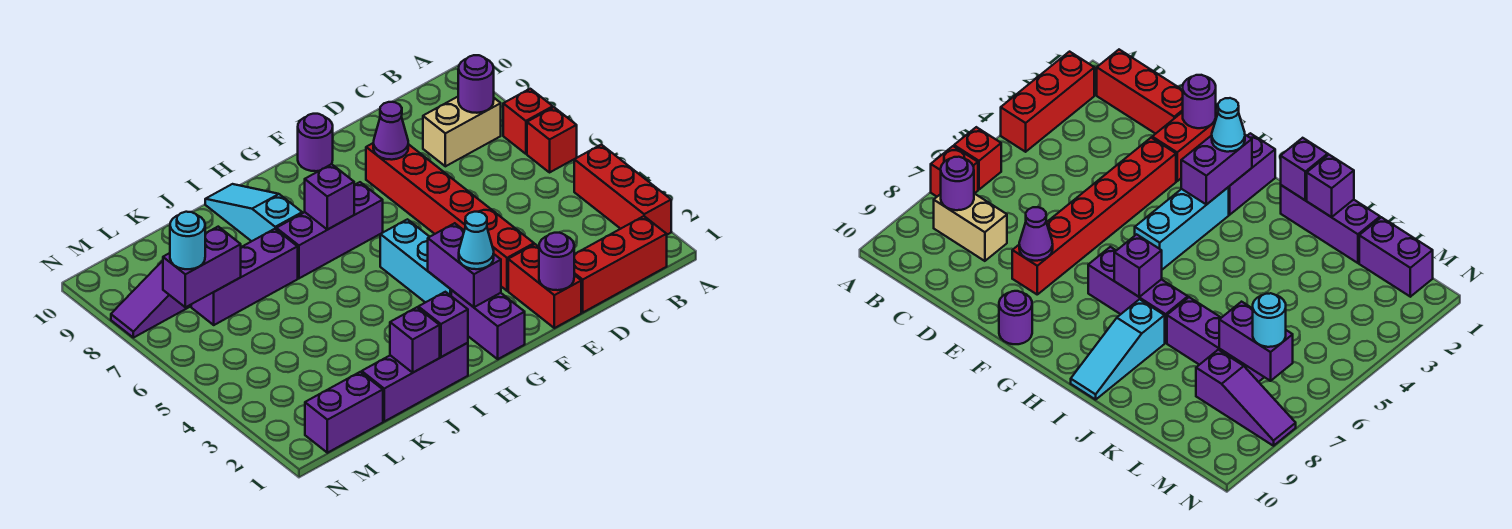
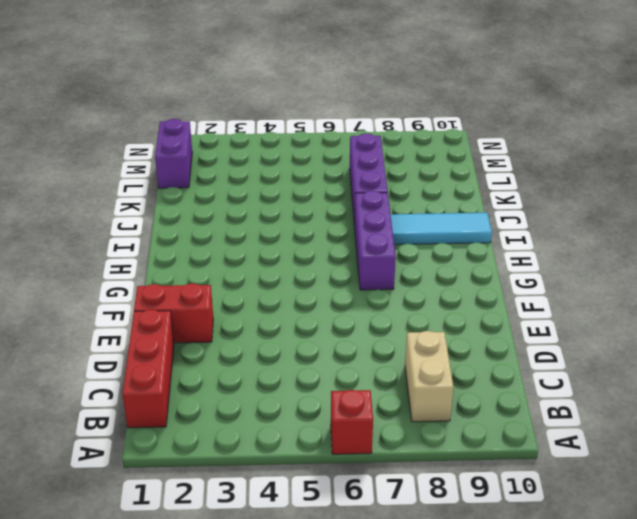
cyan tile I8:I10 level 1 -> cyan slope I8:I10 level 1 top 8
none -> red brick A2:A4 level 1
none -> red brick A7 level 1
none -> red brick E3:E8 level 1

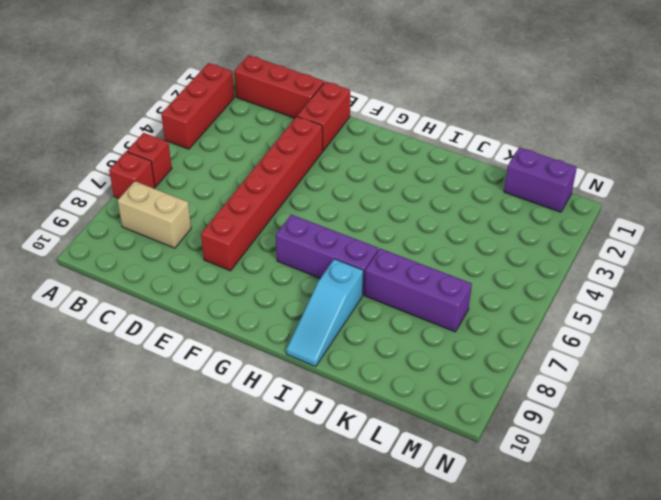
none -> purple round brick F10 level 1
none -> purple brick G1:G2 level 1
none -> cyan brick G3:G5 level 1

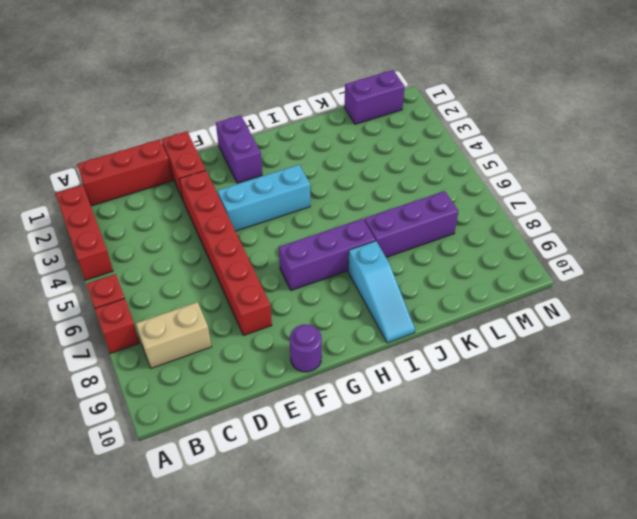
cyan brick F4:H4 level 1 -> cyan brick G3:G5 level 1
none -> purple brick I1:K1 level 1
none -> purple slope L8:N8 level 1 top L
none -> purple round brick B8 level 2

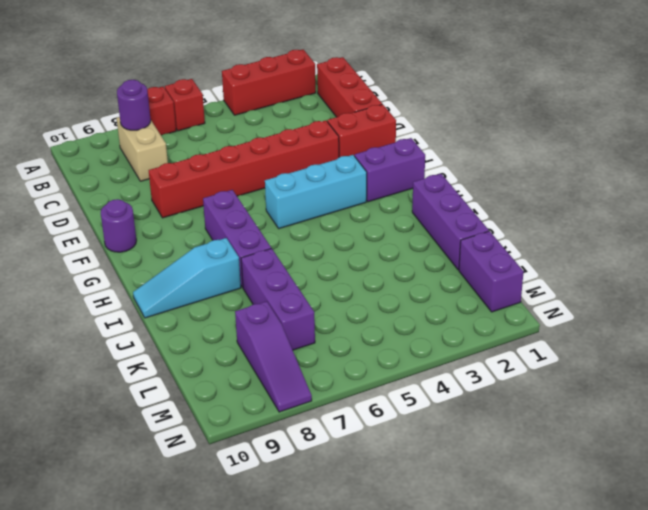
none -> purple round brick E1 level 2
none -> purple cone E8 level 2
none -> purple brick G2:G3 level 2

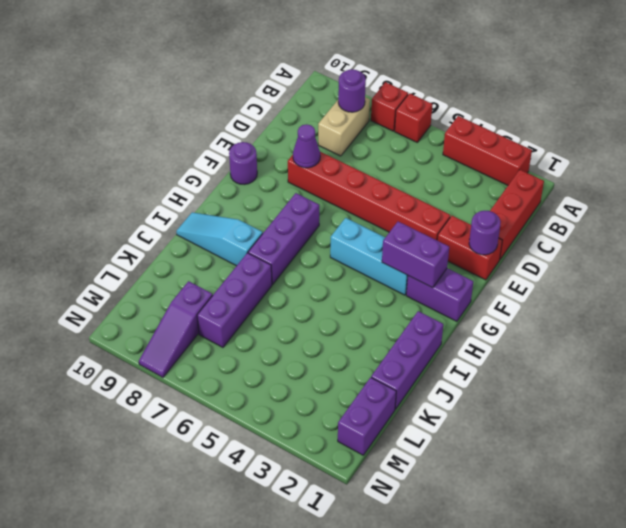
none -> purple brick H7 level 2
none -> purple brick I1 level 2
none -> purple brick J1 level 2

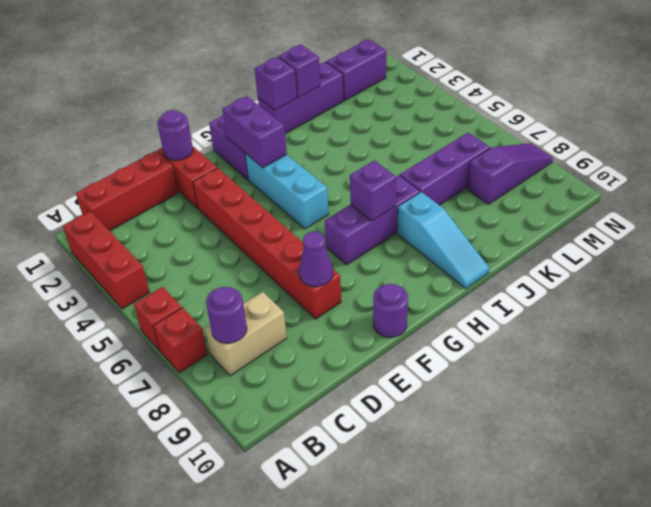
none -> purple brick L7:M7 level 2
none -> cyan cone G2 level 3
none -> cyan round brick M7 level 3

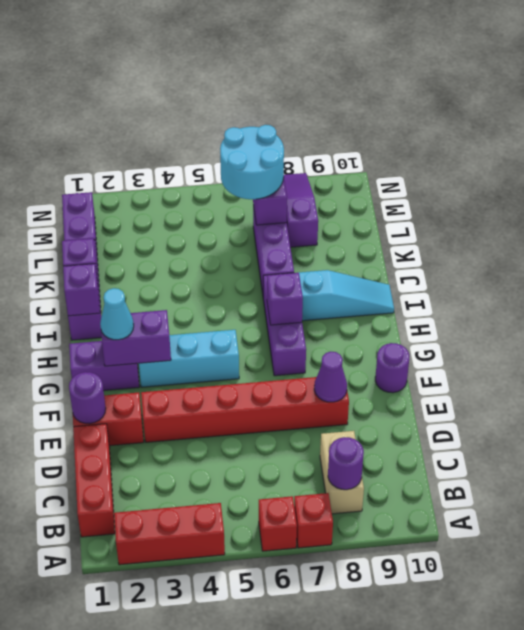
cyan round brick L6:M7 level 3 -> cyan round brick M7 level 3

